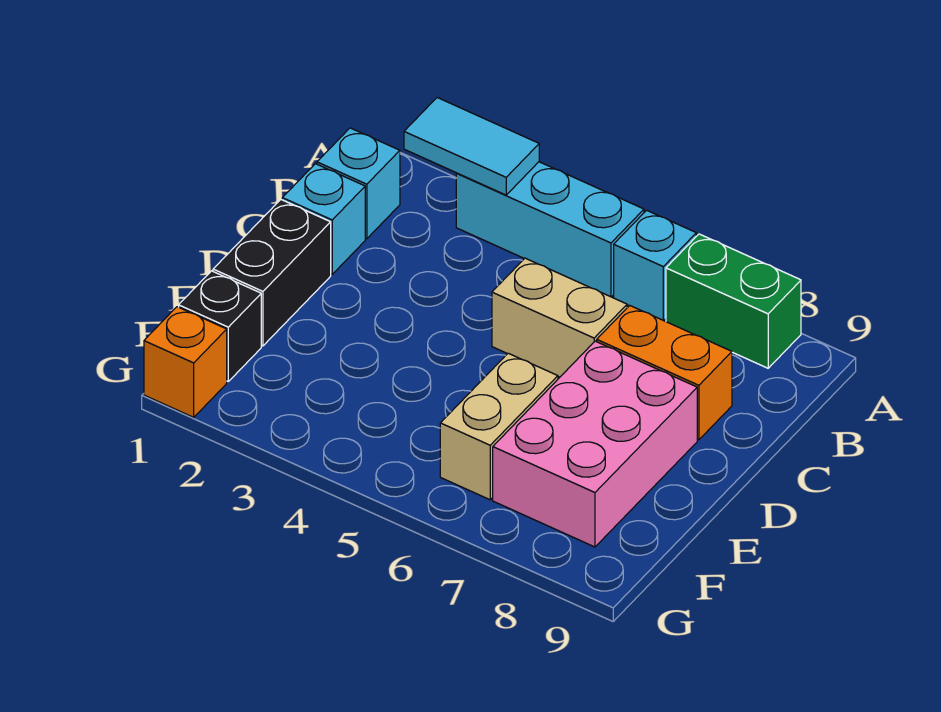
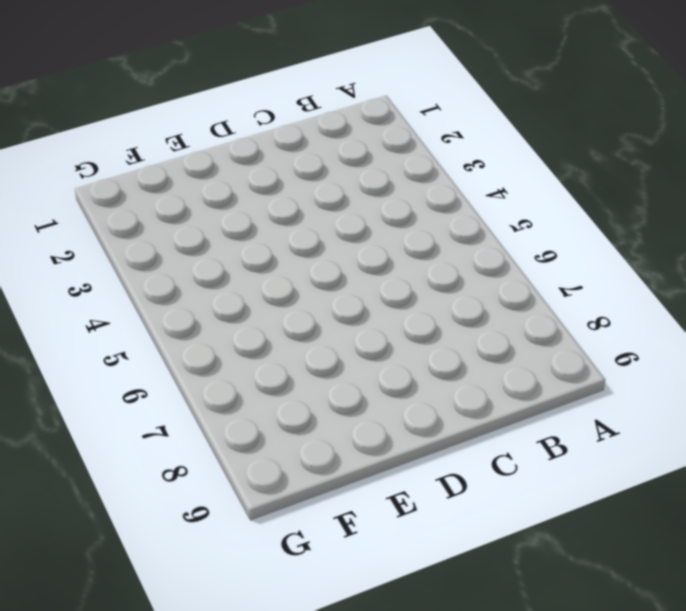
none -> cyan brick A3:A5 level 1
none -> cyan brick A6 level 1
none -> green brick A7:A8 level 1

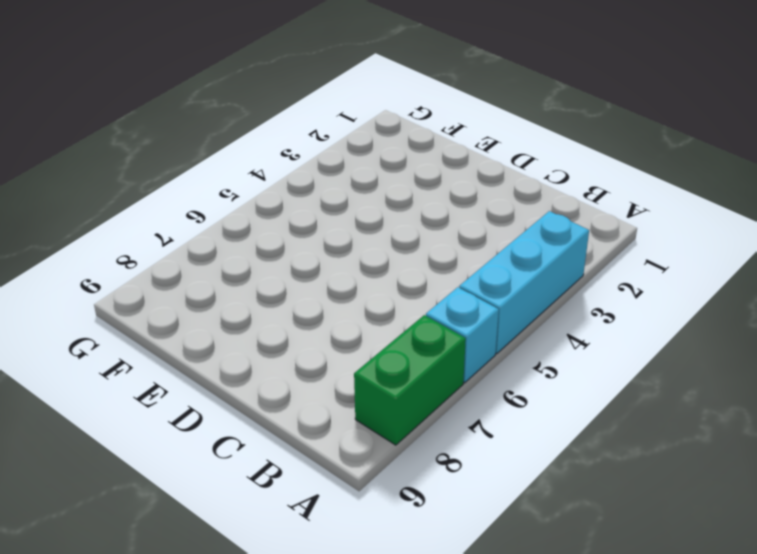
none -> cyan brick B1 level 1
none -> cyan brick C1 level 1
none -> tan brick C5:C6 level 1

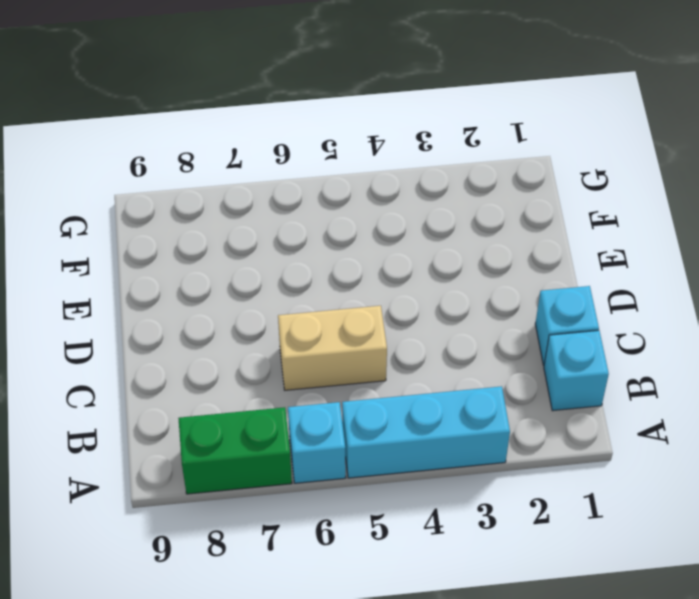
none -> orange brick C7:C8 level 1
none -> black brick D1:E1 level 1
none -> pink brick D7:F8 level 1

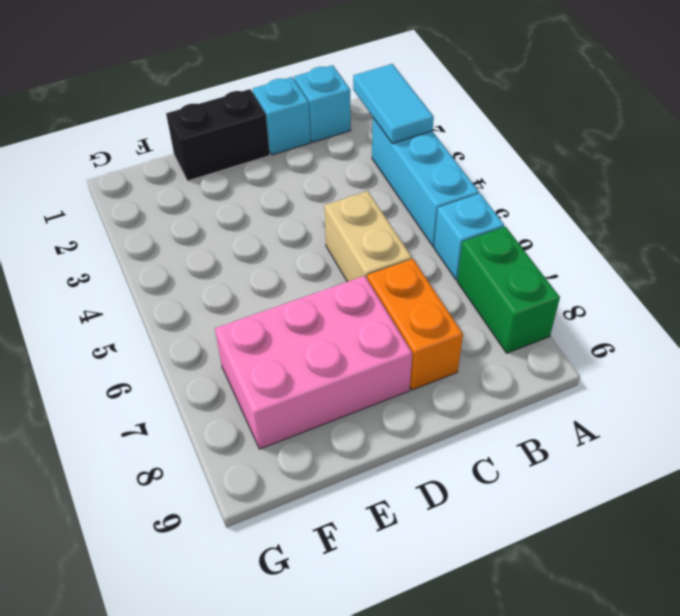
none -> tan brick E6:F6 level 1
none -> black brick F1 level 1
none -> orange brick G1 level 1

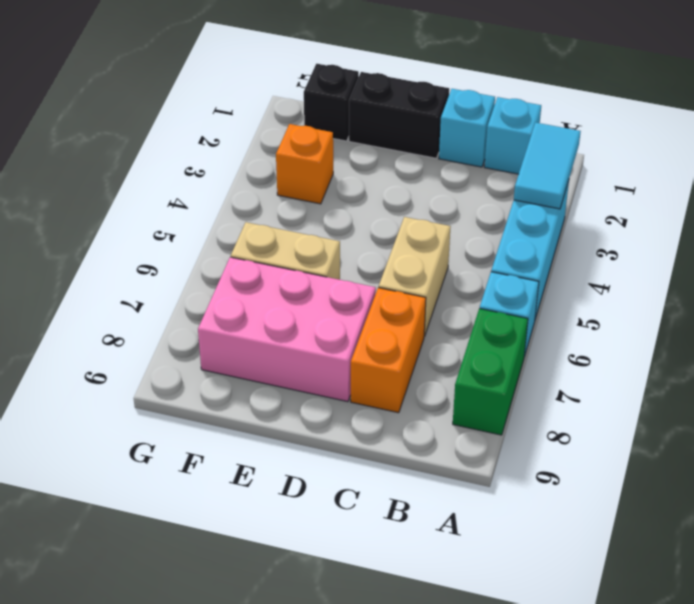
orange brick F3 level 1 -> orange brick G1 level 1

